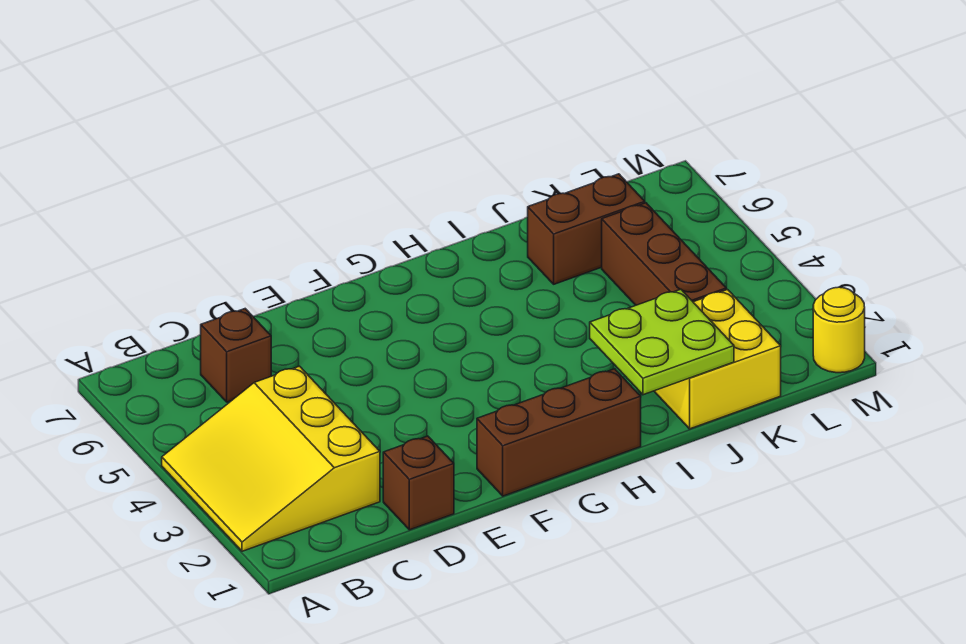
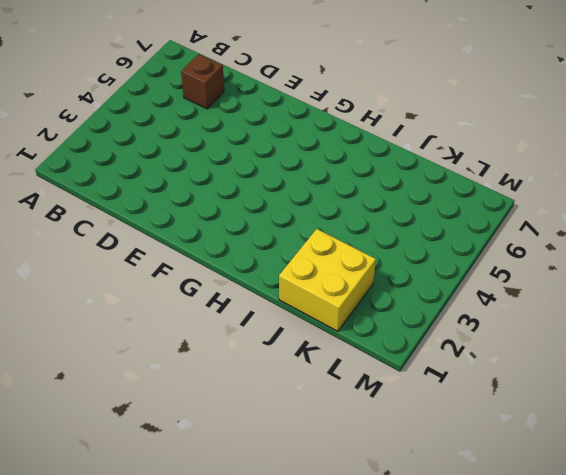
none -> yellow slope A2:C4 level 1 top C
none -> brown brick D1 level 1

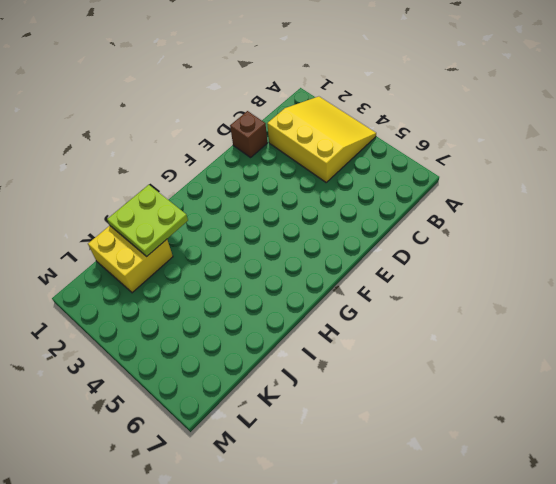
none -> brown brick C6 level 1
none -> brown brick F1:H1 level 1

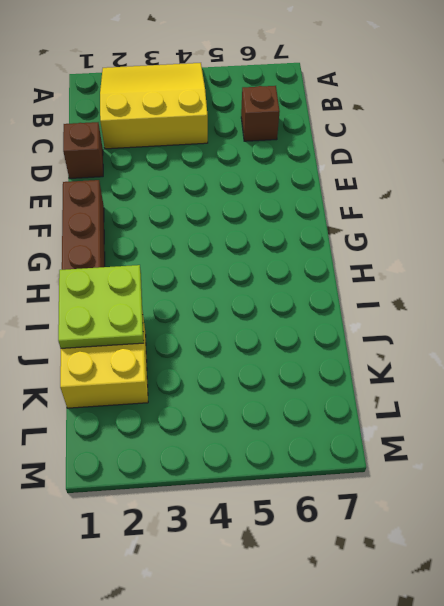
none -> brown brick J6:K6 level 1
none -> brown brick K3:K5 level 1

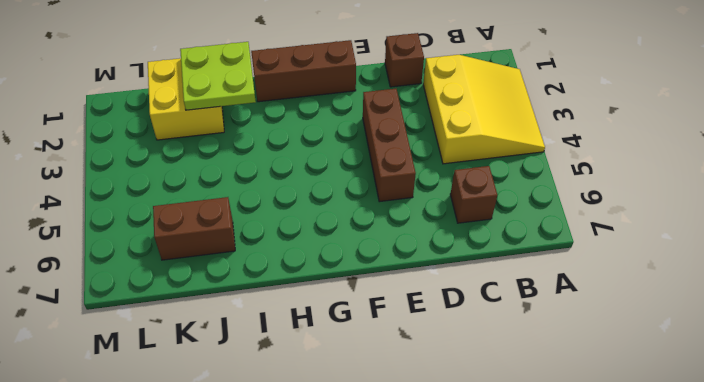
brown brick E3:E5 level 1 -> brown brick K3:K5 level 1
none -> yellow round brick M1 level 1

